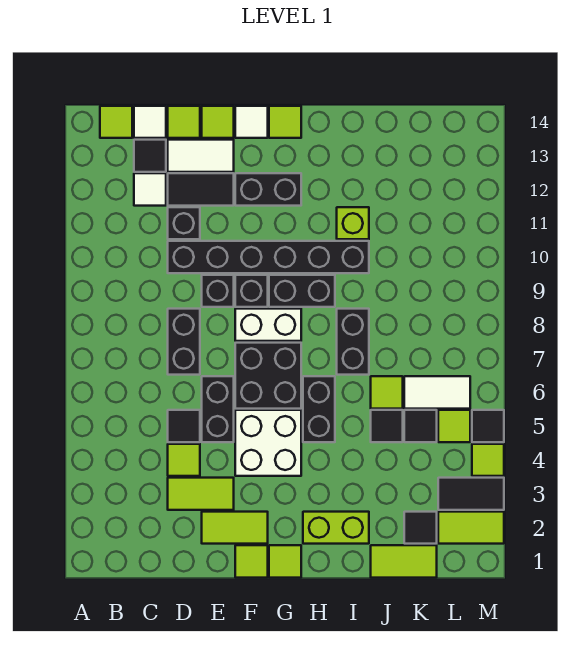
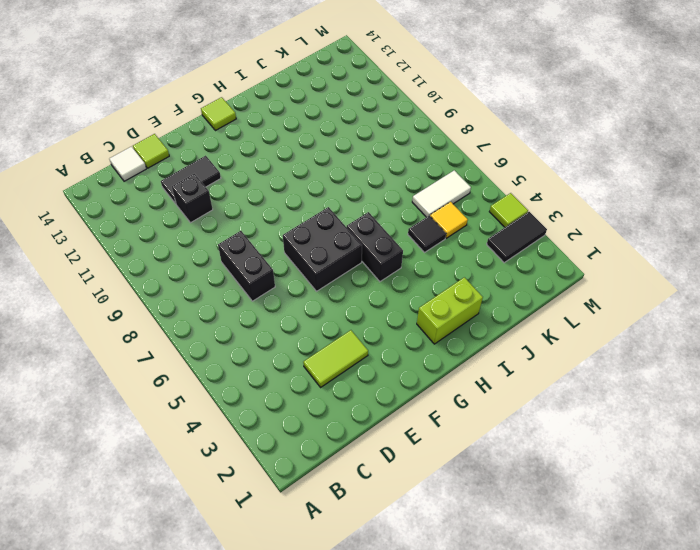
yellow tile K5 level 1 -> black tile K5 level 1
none -> lime tile B14 level 1
none -> white tile C12 level 1
none -> black tile C13 level 1
none -> lime tile D4 level 1

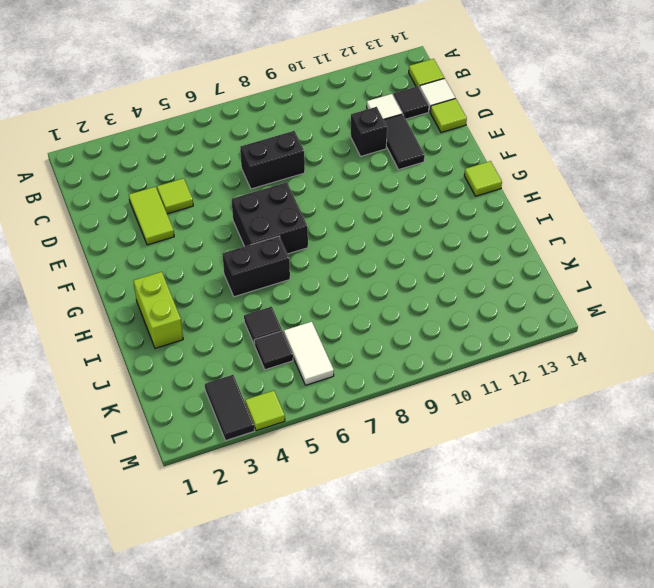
none -> black tile D5 level 1
none -> black brick D10:I10 level 1
none -> white tile D13:E13 level 1
none -> lime tile E2:F2 level 1

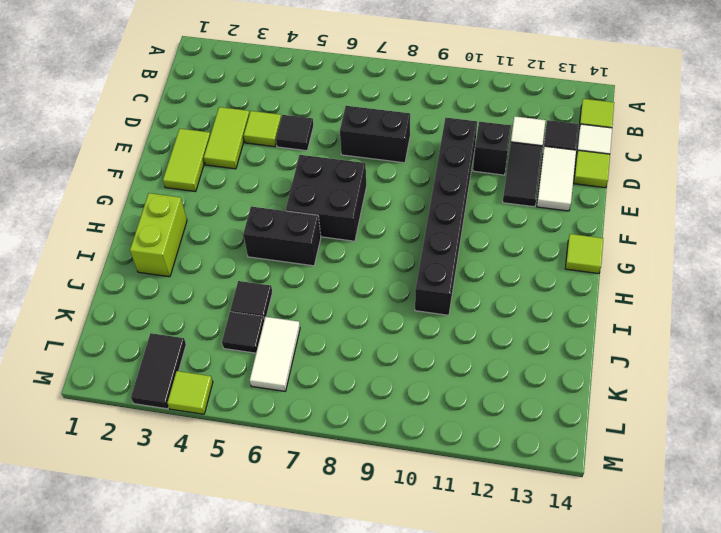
none -> black brick E5:E6 level 1
none -> black brick E9 level 1
none -> lime tile E14 level 1
none -> lime tile F1 level 1

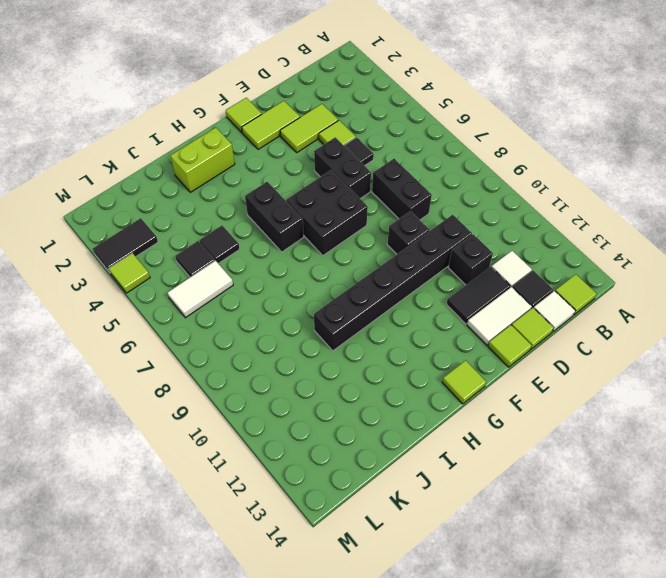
none -> white brick F4:G5 level 1
none -> white brick F8:G8 level 1
none -> black brick F9 level 1
none -> black brick F12:G12 level 1

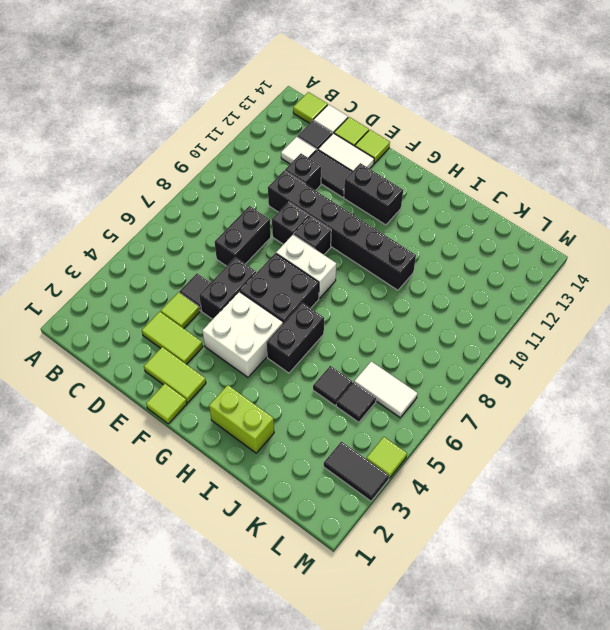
none -> white tile F14 level 1
none -> lime tile G1 level 1
none -> black brick G9:H9 level 1
none -> lime tile G14 level 1

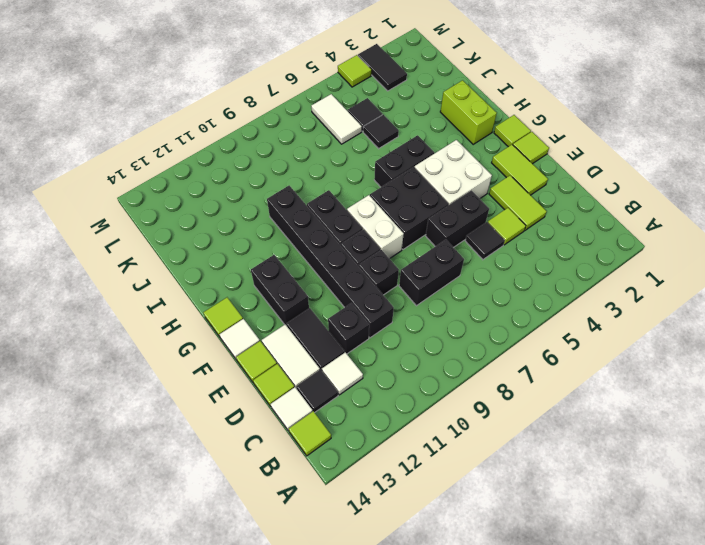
none -> black brick I7:I8 level 1
none -> lime brick I11 level 1
none -> lime tile J1:K1 level 1
none -> lime tile J6 level 1

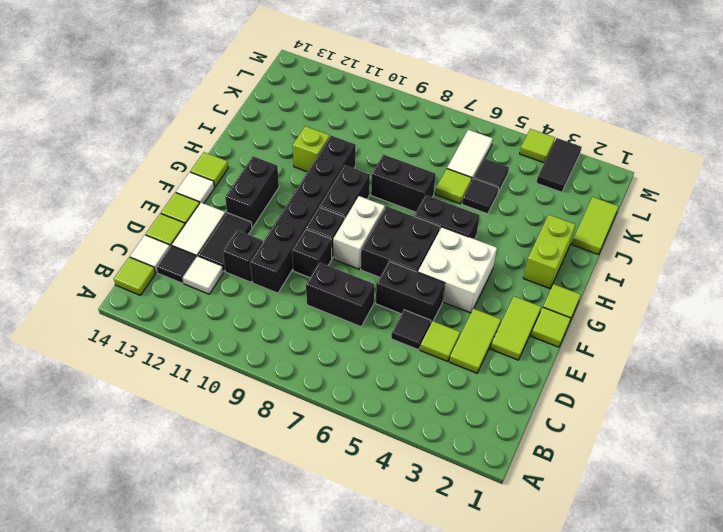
none -> black tile K2 level 1
none -> lime tile L2:M2 level 1
none -> lime tile L5 level 1
none -> black tile M5 level 1

